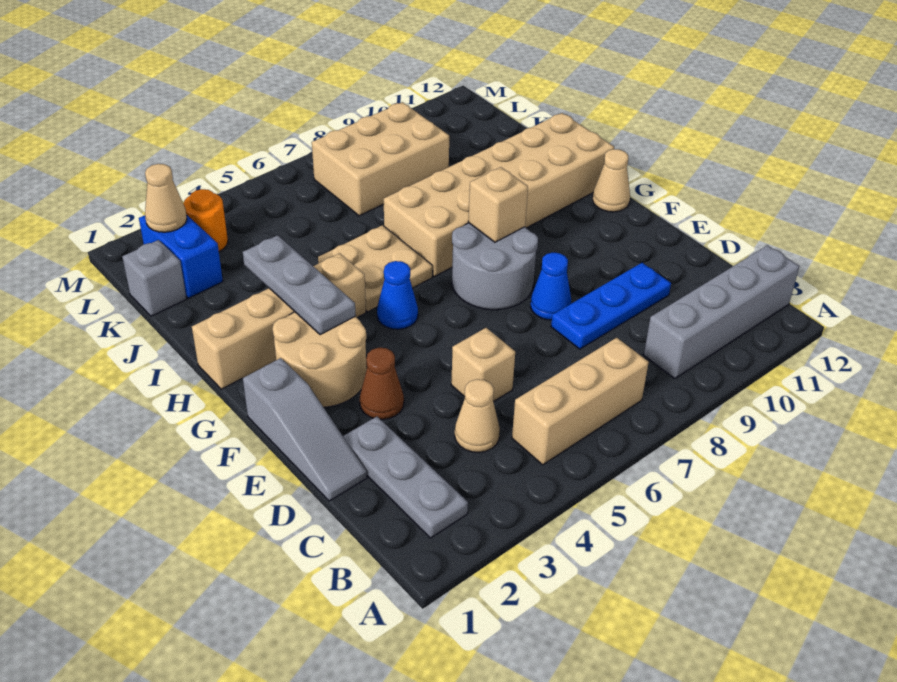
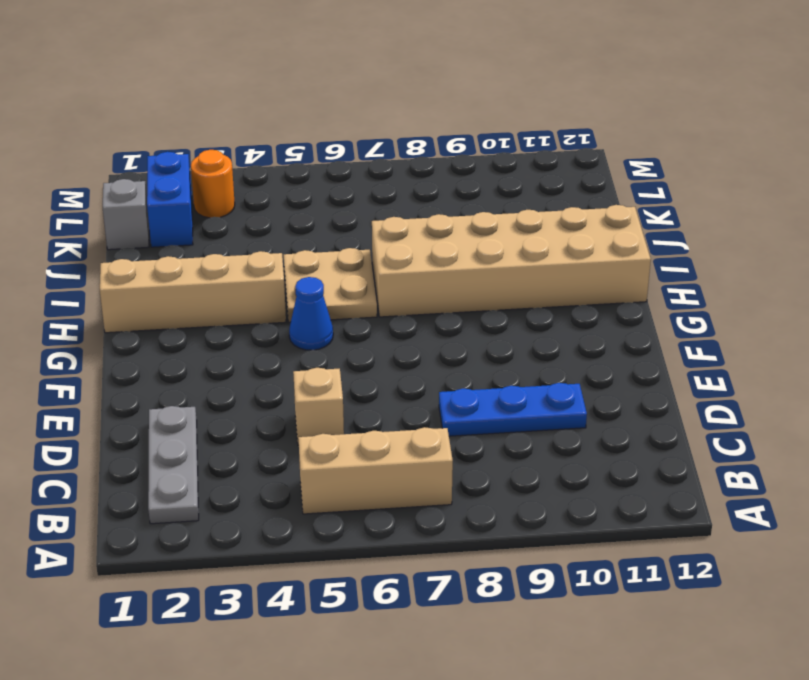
none -> grey brick B9:B12 level 1
none -> tan cone C4 level 1
none -> grey slope D1:F1 level 1 top F

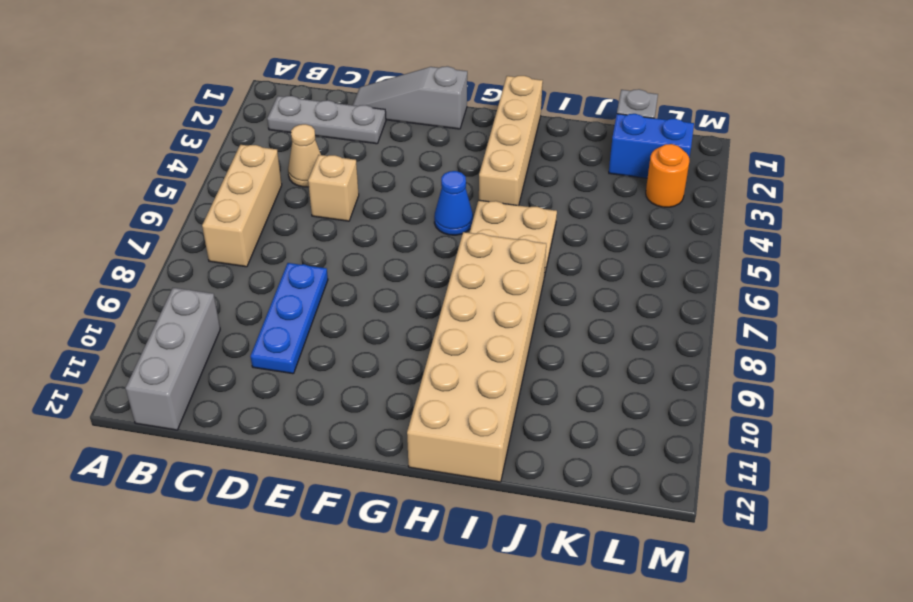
grey brick B10:B12 level 1 -> grey brick B9:B12 level 1
none -> brown cone E3 level 1
none -> blue cone E8 level 1
none -> tan round brick F2:G3 level 1

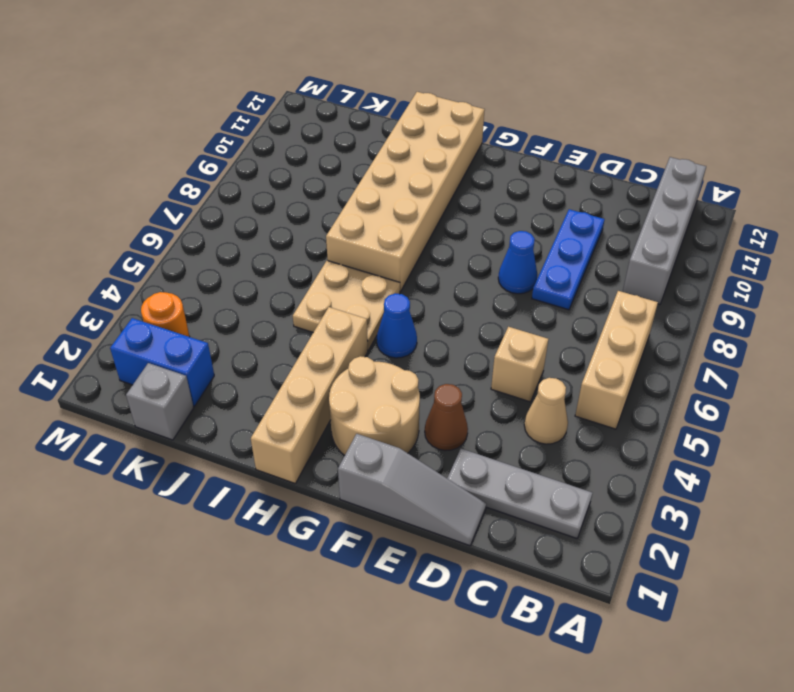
none -> grey round brick F7:G8 level 1
none -> tan cone G12 level 1
none -> tan brick K7:L9 level 1

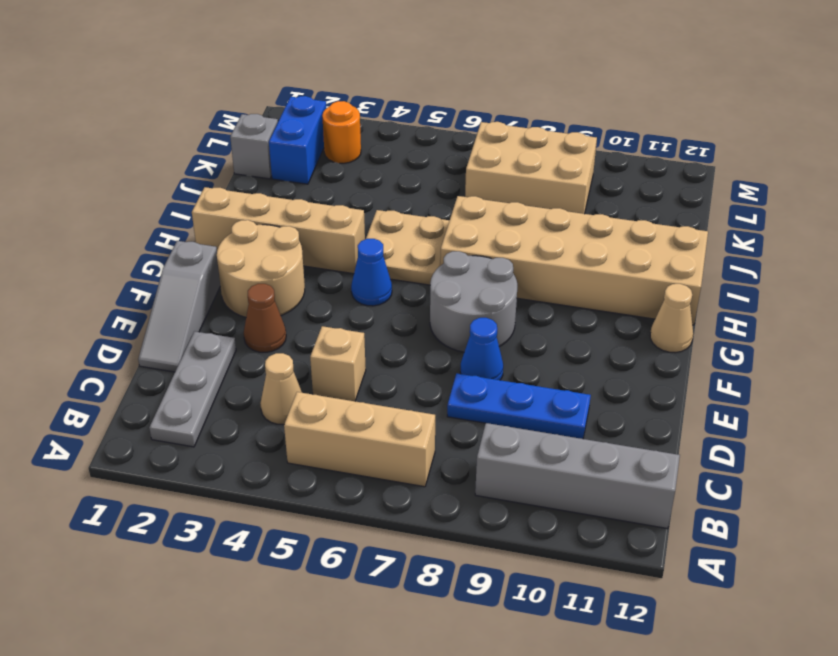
none -> grey plate G3:I3 level 2
none -> tan brick G8 level 2
none -> tan cone L2 level 2

